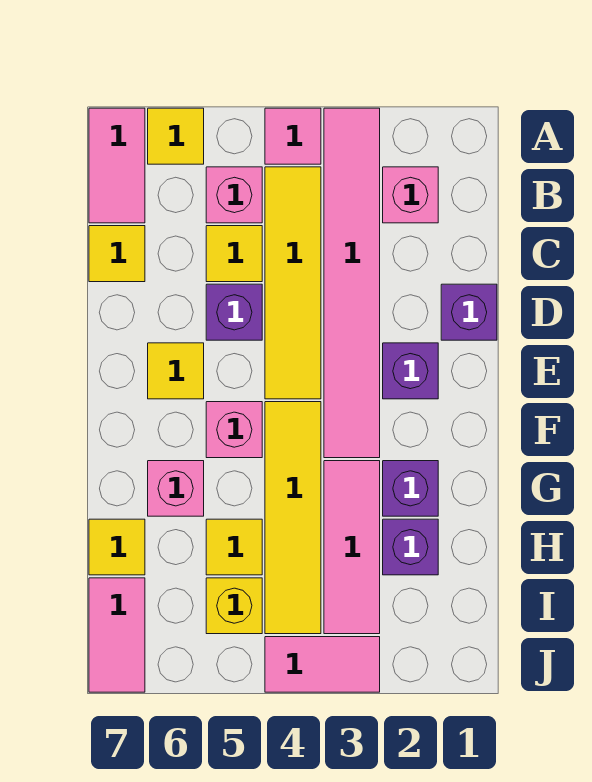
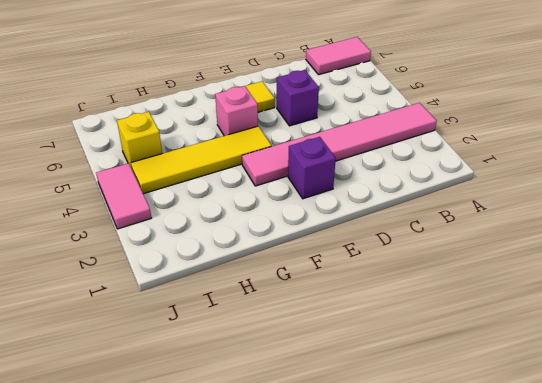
none -> pink tile A4 level 1
none -> yellow tile A6 level 1
none -> pink brick B2 level 1

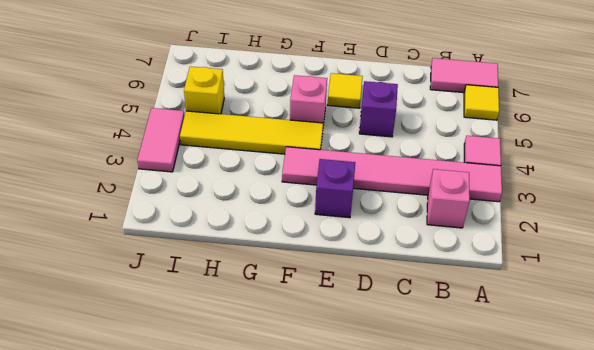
none -> yellow tile B4:E4 level 1
none -> pink brick B5 level 1
none -> yellow tile C5 level 1

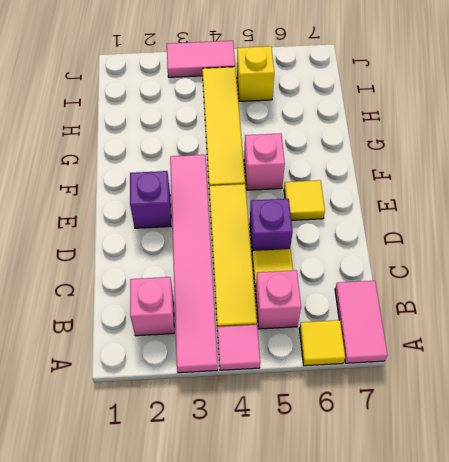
none -> yellow tile C7 level 1
none -> purple brick D1 level 1
none -> purple brick G2 level 1

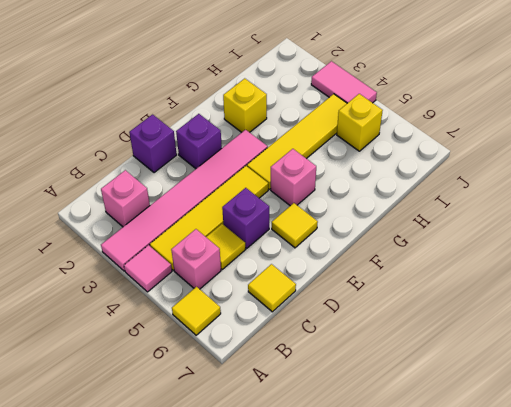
yellow brick G2 level 1 -> purple brick G2 level 1
none -> pink tile A7:B7 level 1
none -> pink tile G3:I3 level 1
none -> pink brick G6 level 1

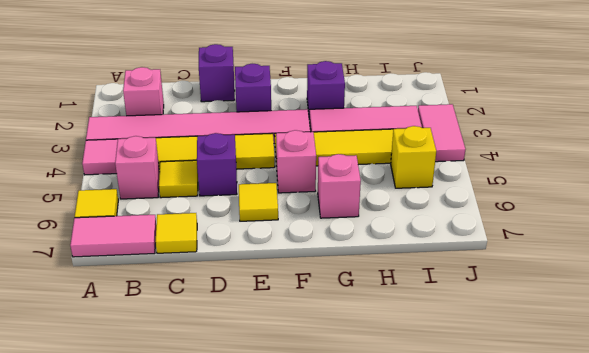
none -> purple brick H2 level 1
none -> yellow tile H5 level 1
none -> yellow tile H7 level 1

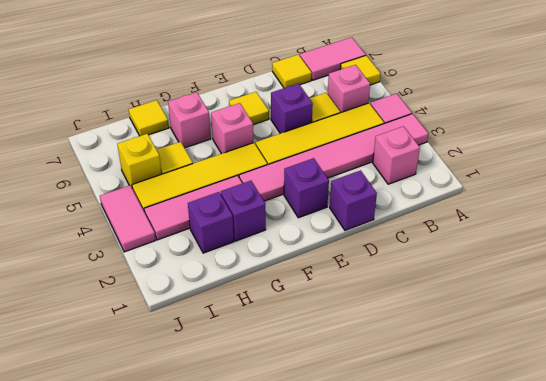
none -> pink tile I7:J7 level 1

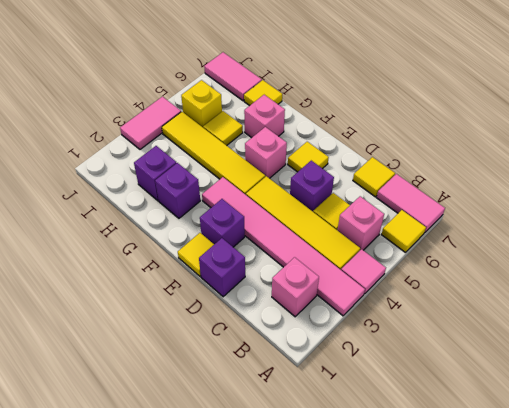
yellow tile E1 level 1 -> none
none -> pink tile G3:I3 level 1

